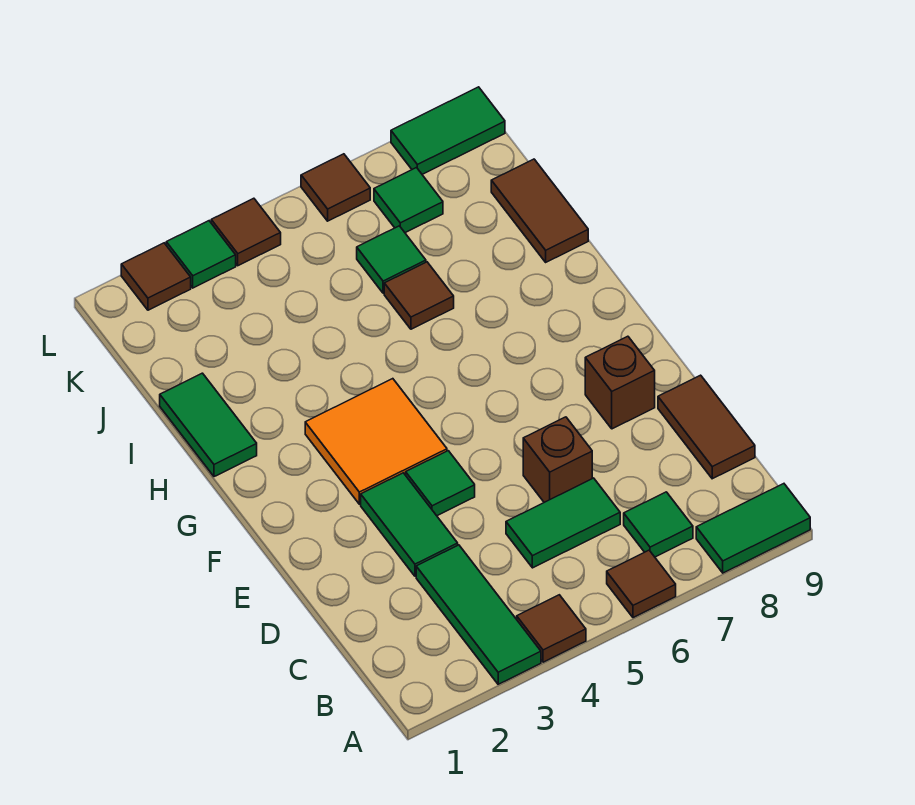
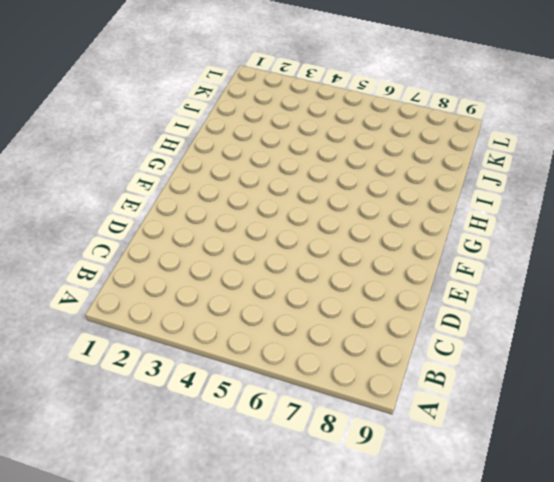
none -> green tile A3:C3 level 1
none -> brown tile A4 level 1
none -> brown tile A6 level 1

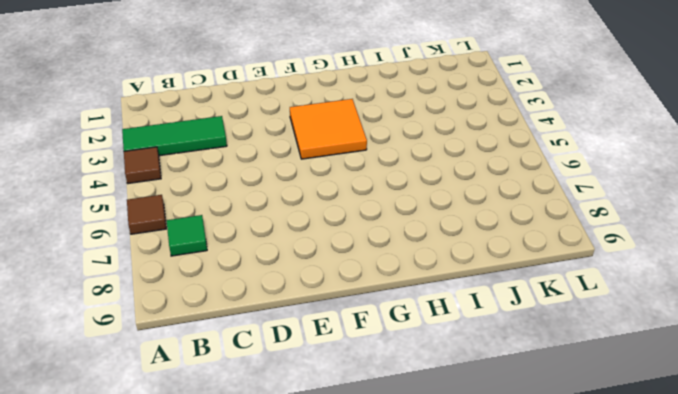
none -> green tile A8:A9 level 1
none -> green tile C5:C6 level 1
none -> brown tile C9:D9 level 1

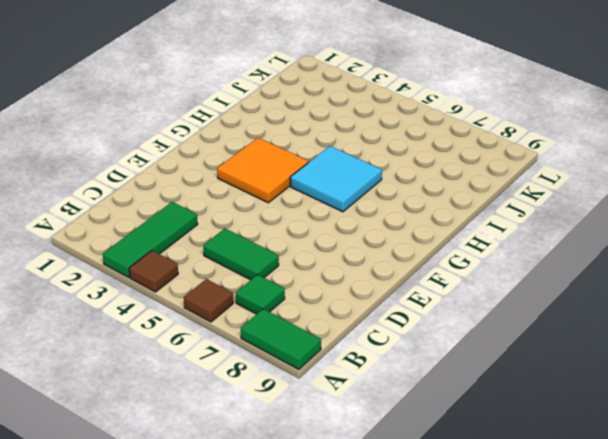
cyan tile G5:H6 level 1 -> none
none -> brown tile C9:D9 level 1
none -> green tile D3:E3 level 1
none -> brown brick D6 level 1

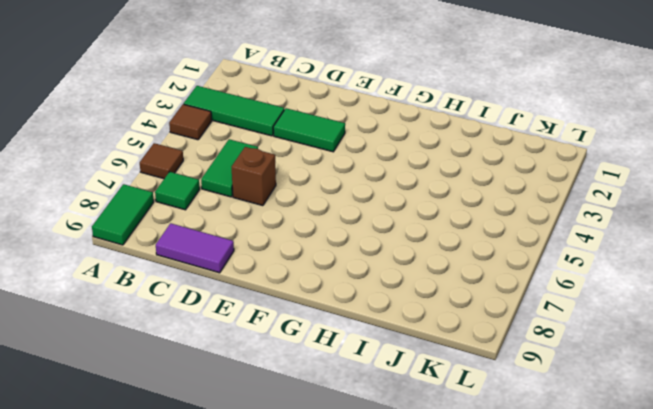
purple tile C9:D9 level 1 -> brown tile C9:D9 level 1
none -> green tile E4 level 1
none -> brown brick E8 level 1
none -> orange tile F3:G4 level 1

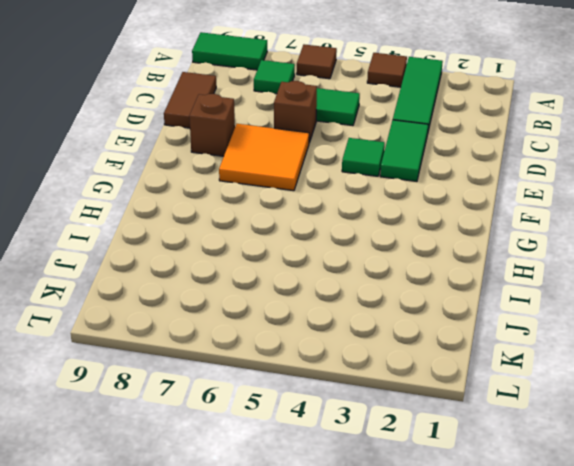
orange tile E6:F7 level 1 -> orange tile F3:G4 level 1
none -> green tile H1:I1 level 1
none -> brown tile I6 level 1
none -> brown tile I9:J9 level 1

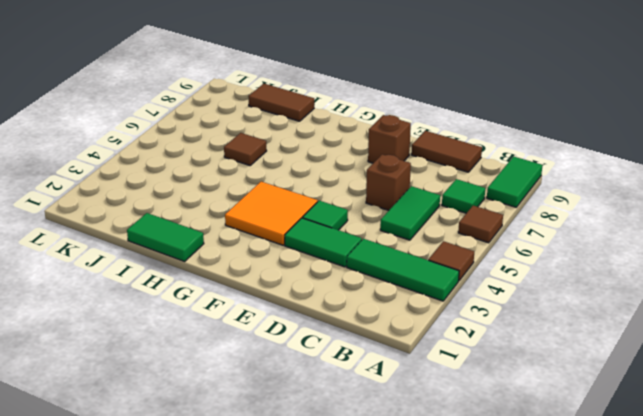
none -> green tile J6 level 1
none -> green tile K7 level 1
none -> brown tile L2 level 1

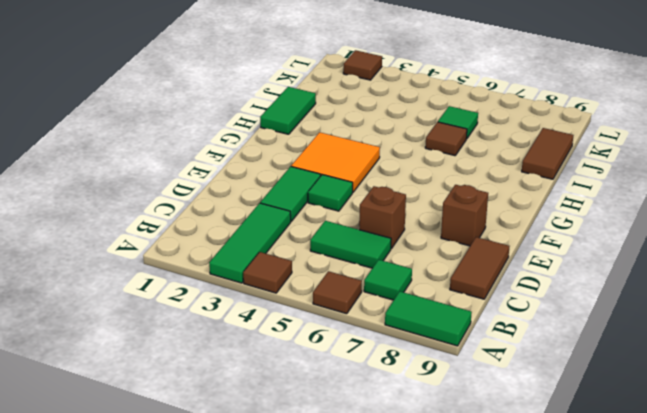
none -> green tile K7 level 1
none -> green tile L3 level 1
none -> brown tile L4 level 1

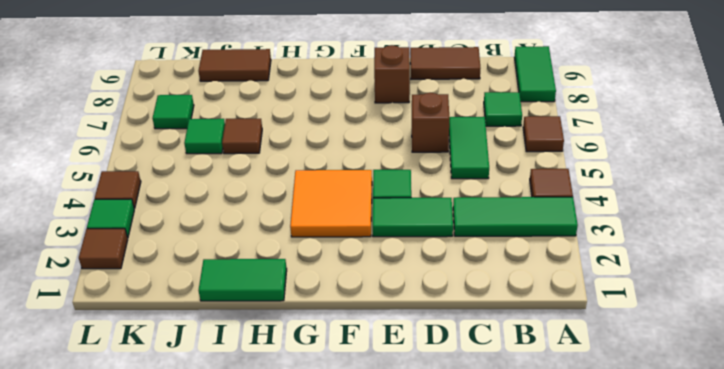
none -> brown tile L6 level 1
none -> green tile L8:L9 level 1

